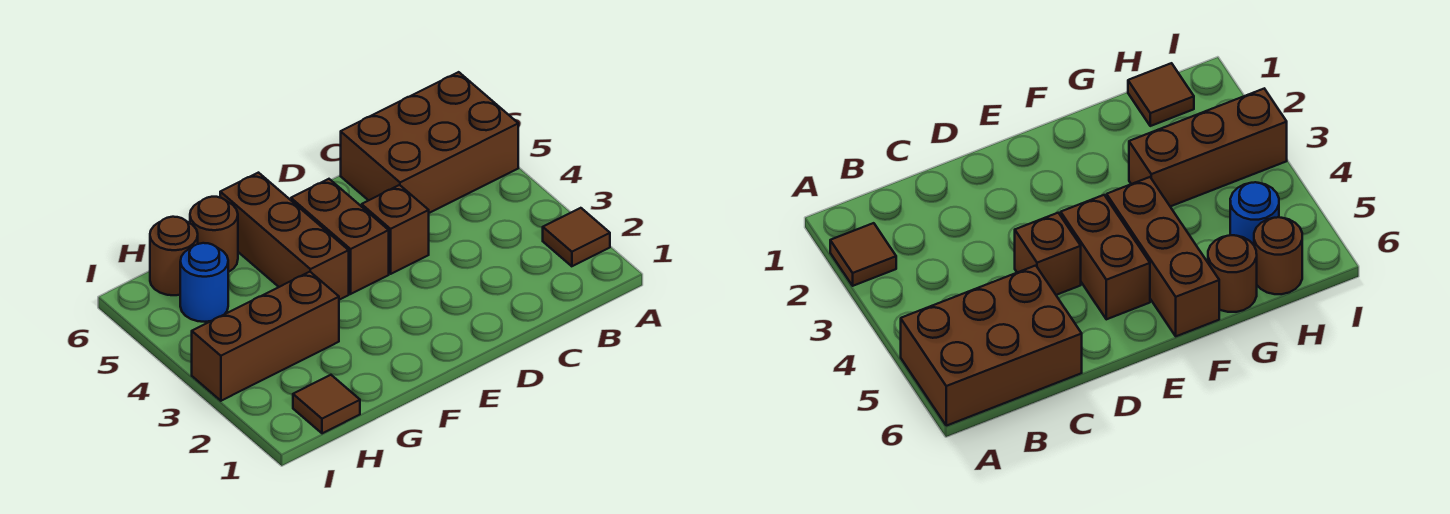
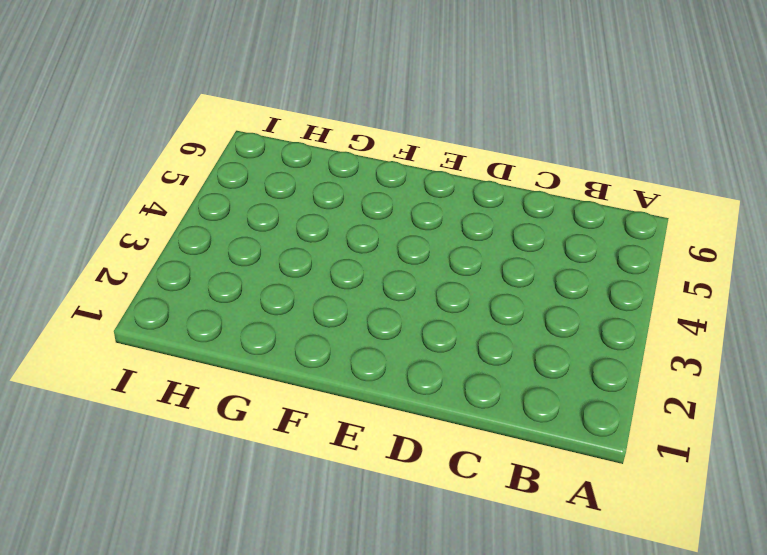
none -> brown tile A2 level 1
none -> brown brick A5:C6 level 1

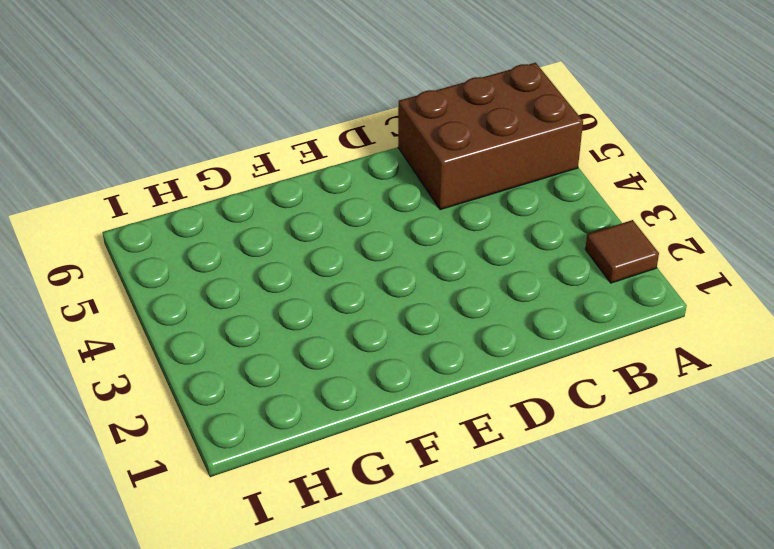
none -> brown brick D4 level 1
none -> brown brick E4:E5 level 1

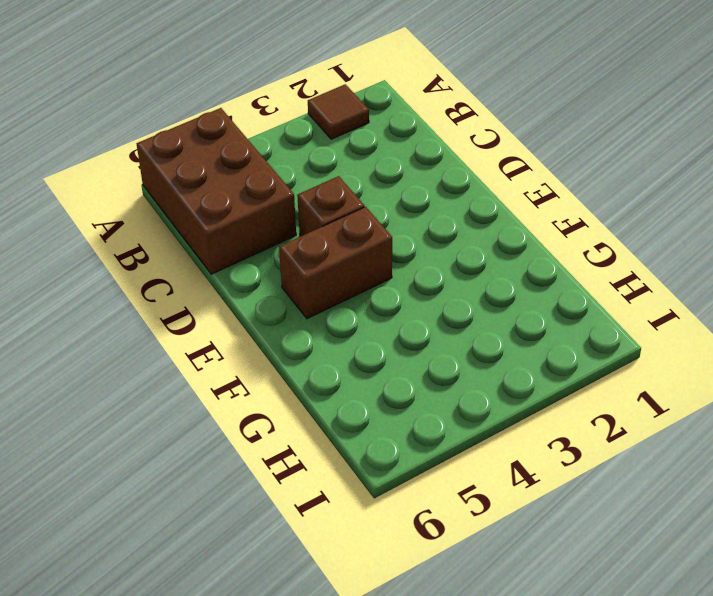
none -> brown brick F4:F6 level 1
none -> brown brick G3:I3 level 1

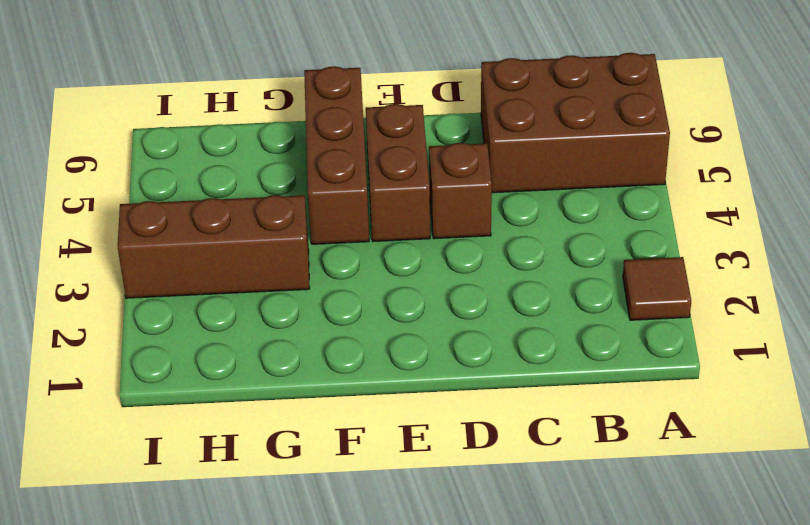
none -> brown round brick G6 level 1
none -> brown tile H1 level 1

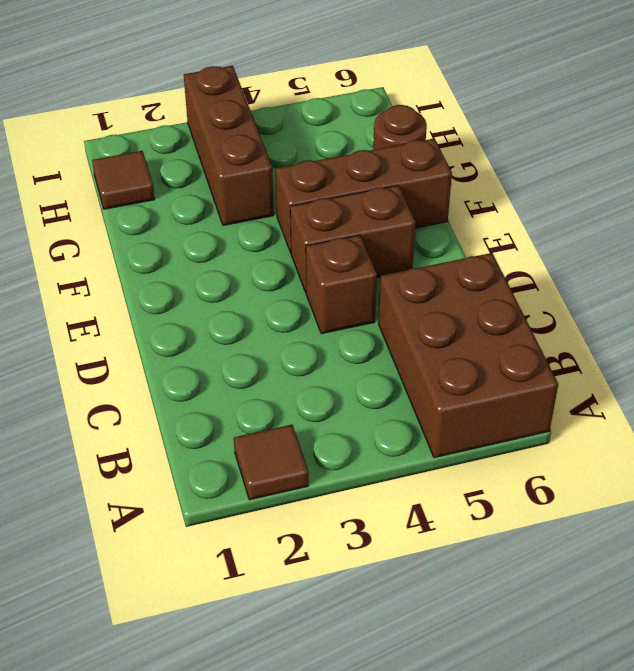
none -> blue round brick H5 level 1
none -> brown round brick H6 level 1

